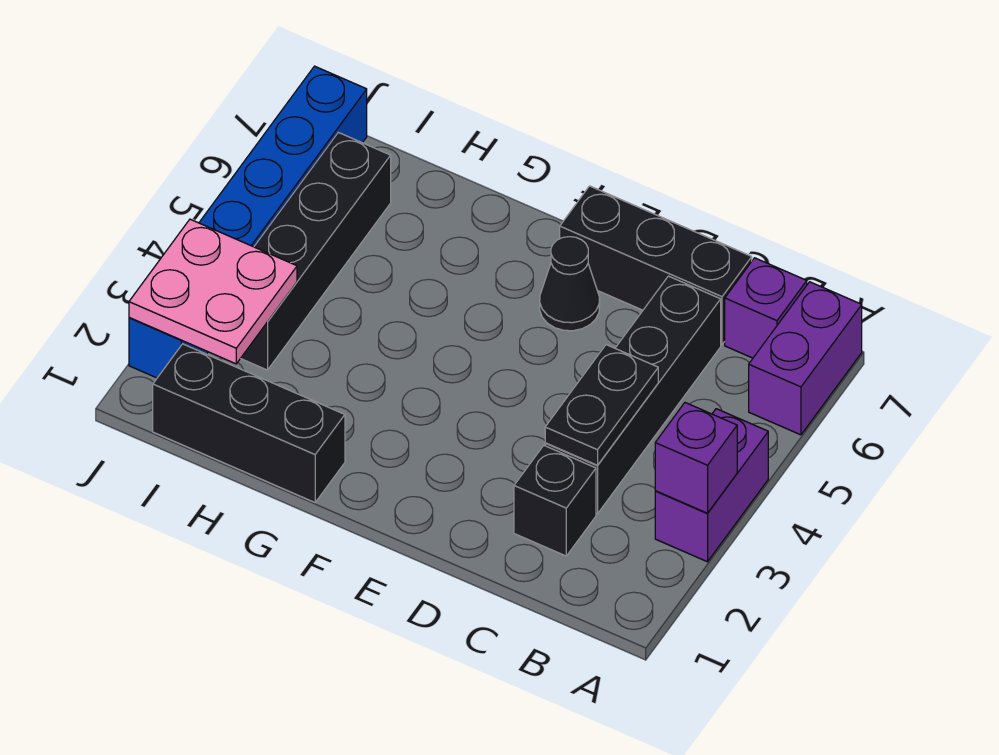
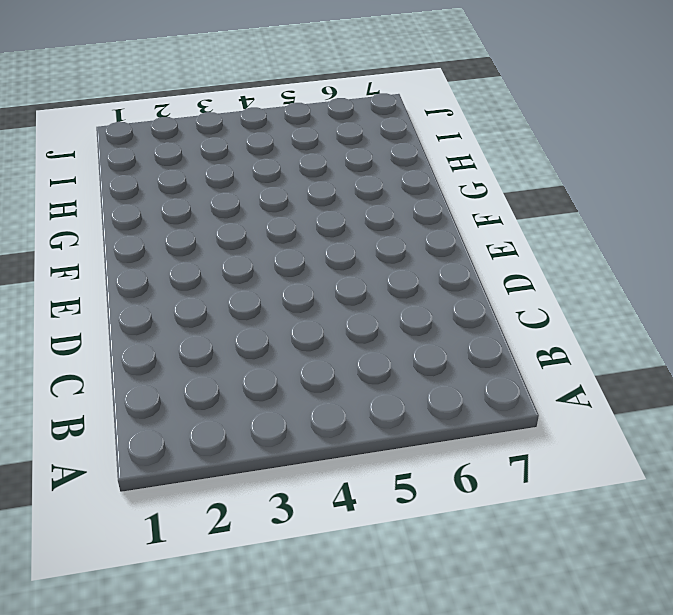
none -> purple brick A3:A4 level 1
none -> purple brick A6:A7 level 1
none -> purple brick B7 level 1

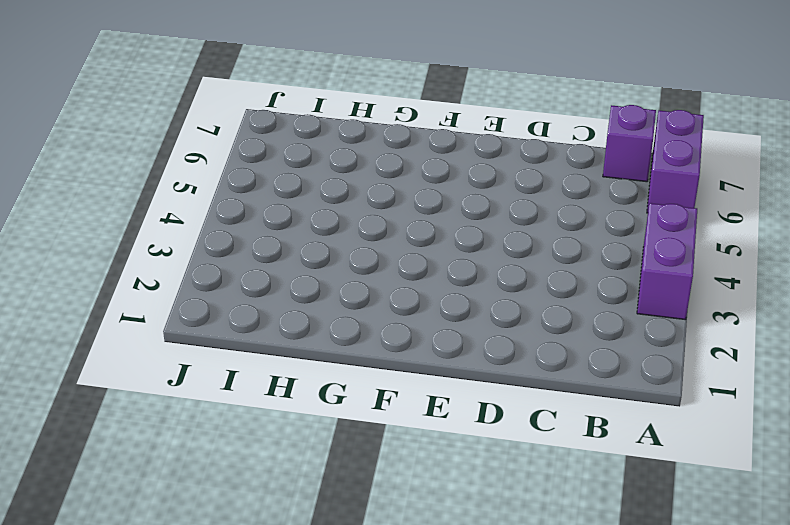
none -> black brick C2 level 1
none -> black brick C3:C6 level 1
none -> black brick C7:E7 level 1

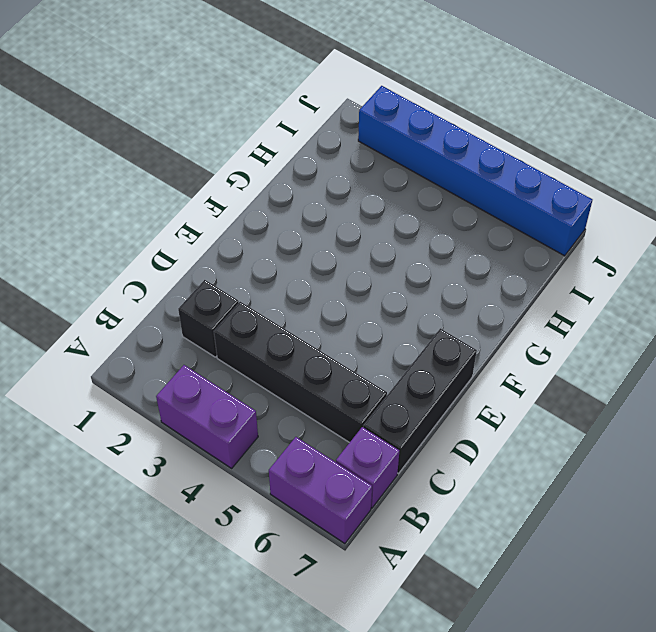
none -> black cone E6 level 1
none -> black brick G1:I1 level 1
none -> black brick I3:I6 level 1

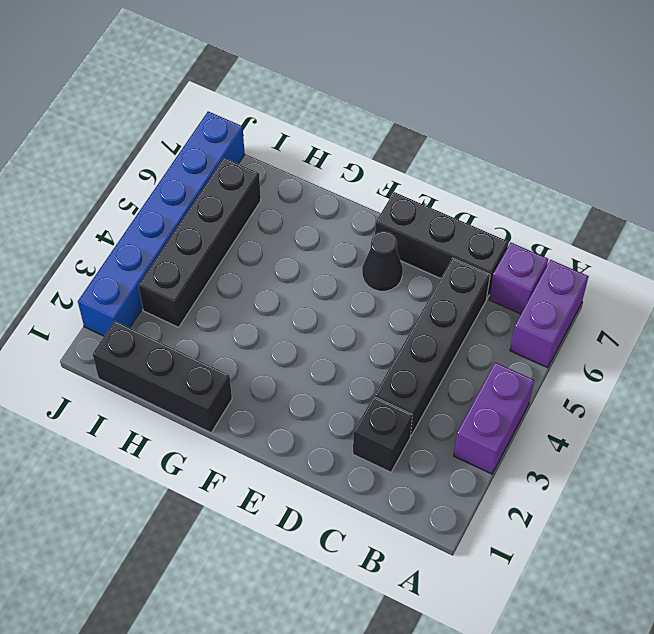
none -> purple brick A3 level 2
none -> black plate C3:C4 level 2
none -> pink plate I2:J3 level 2

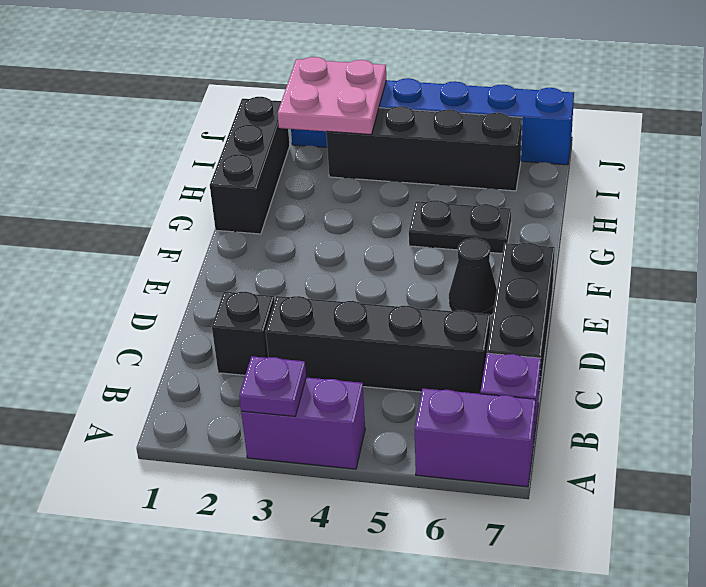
purple plate A3 level 2 -> purple brick A3 level 2
black plate G5:G6 level 1 -> black plate C3:C4 level 2

